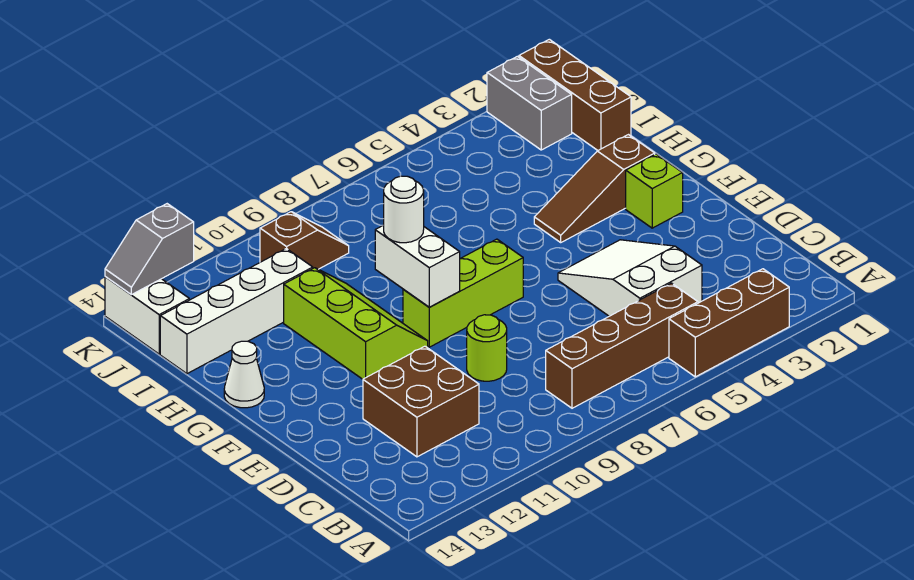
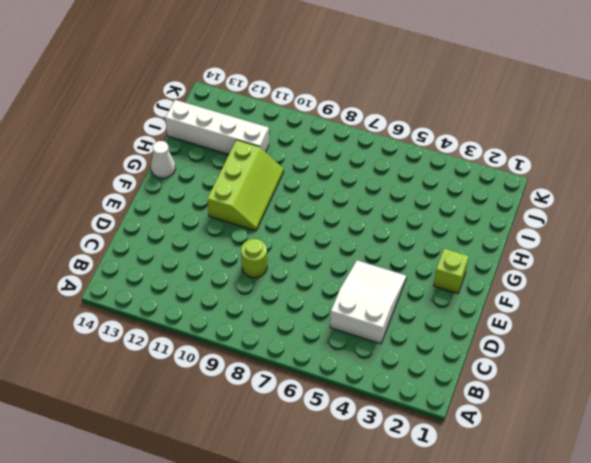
none -> brown brick A3:A5 level 1
none -> brown brick B5:B8 level 1
none -> brown brick C11:D12 level 1

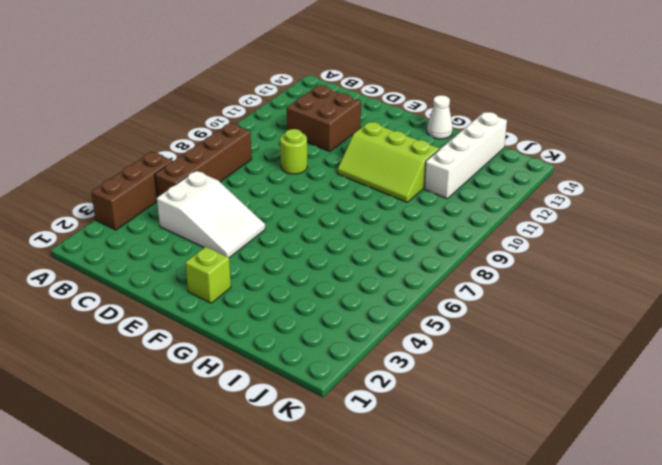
none -> lime brick F7:F9 level 1
none -> brown slope G2:G4 level 1 top 2
none -> brown brick I1:K1 level 1

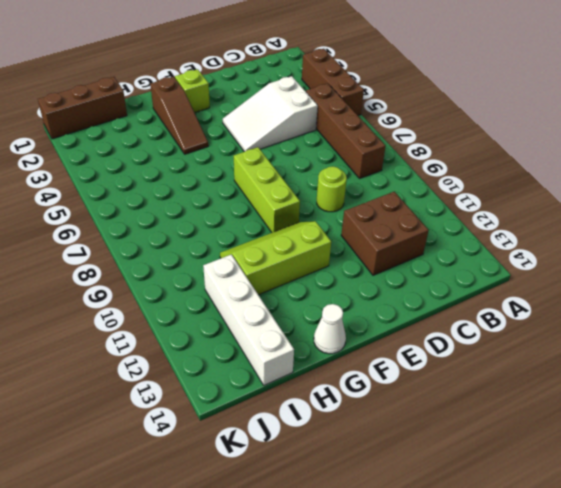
none -> grey brick J2:K2 level 1
none -> brown slope J9:J10 level 1 top 10
none -> white brick J14:K14 level 1

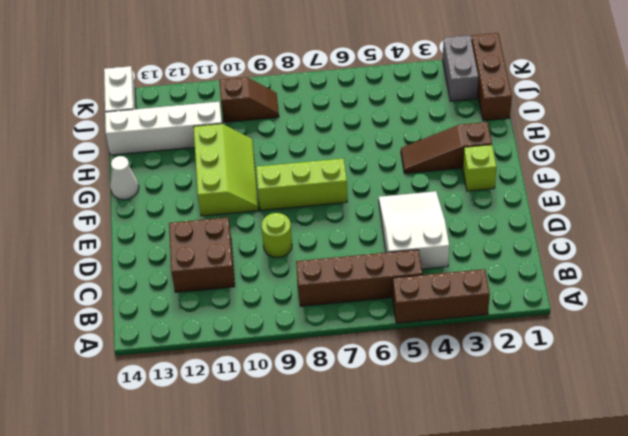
none -> white brick F9:G9 level 2
none -> grey slope K13:K14 level 2 top 13
none -> white round brick G9 level 3

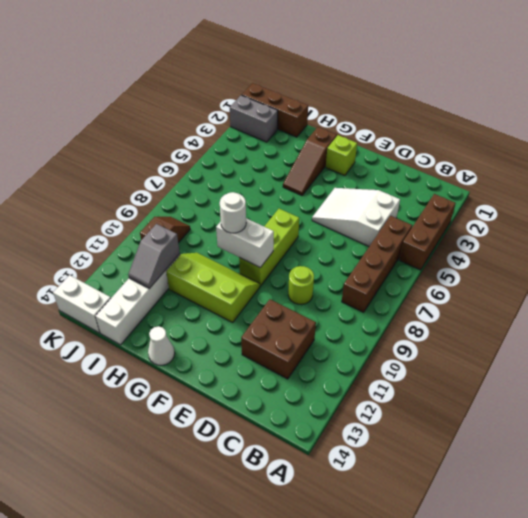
grey slope I11:I12 level 2 top 11 -> grey slope K13:K14 level 2 top 13

